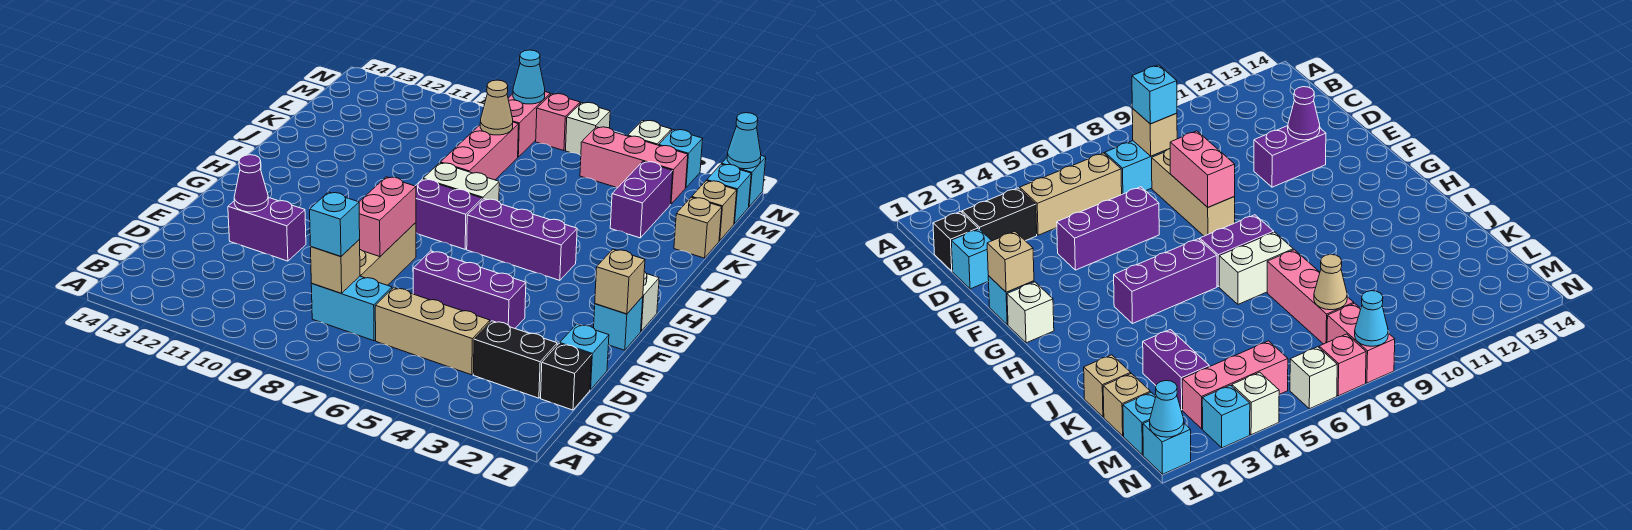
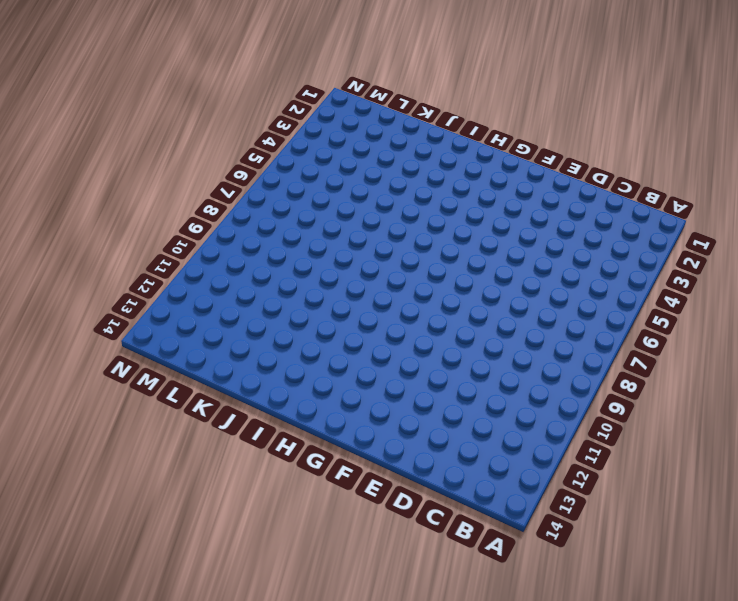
none -> black brick C1 level 1
none -> black brick C2:C3 level 1
none -> tan brick C4:C6 level 1
none -> cyan brick C7:C8 level 1

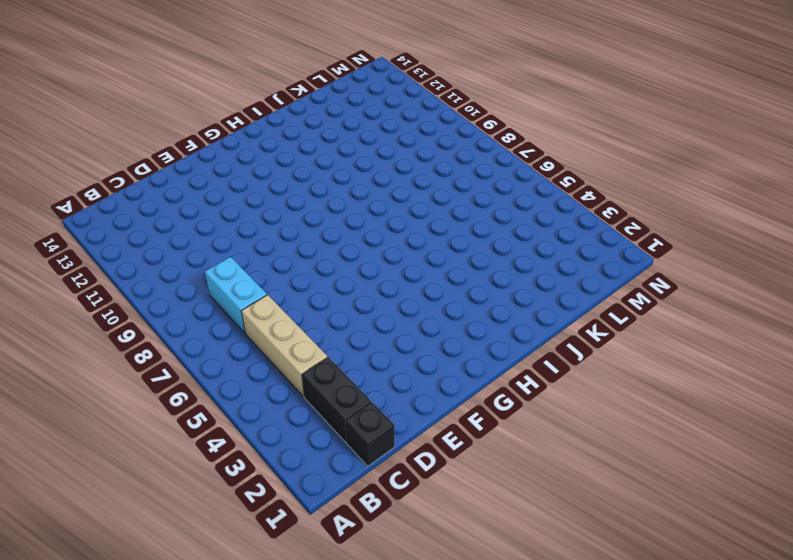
none -> cyan brick D1 level 1
none -> tan brick D8:F8 level 1
none -> purple brick E4:E6 level 1
none -> purple brick E11:E12 level 1

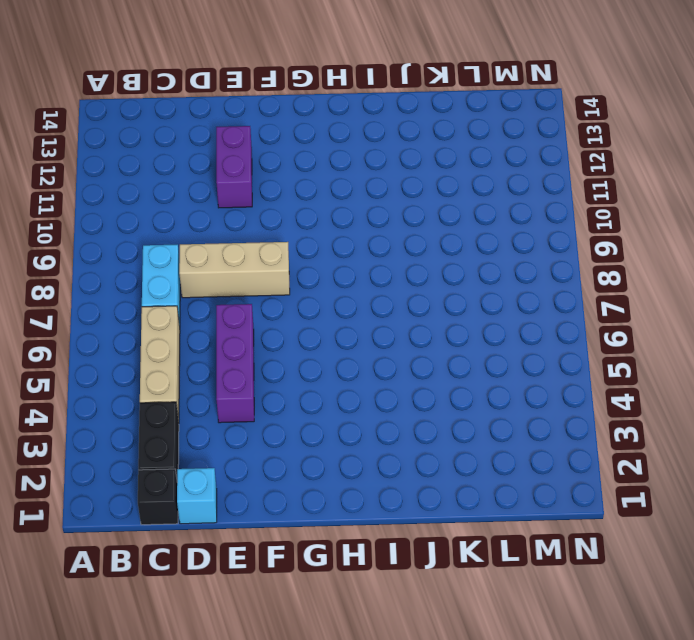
none -> cyan brick F1 level 1
none -> white brick G1 level 1
none -> purple brick H4:H6 level 1
none -> purple brick H7:H8 level 1

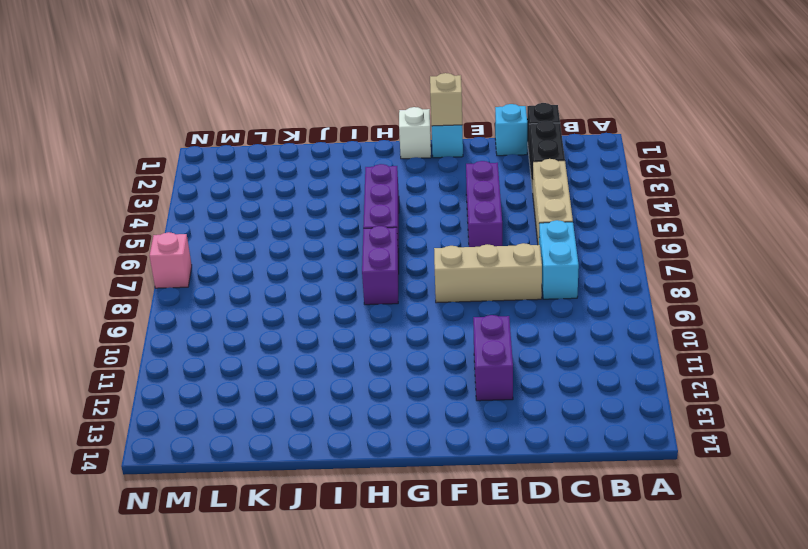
none -> white brick I7:I8 level 1
none -> pink brick J8:L8 level 1
none -> tan brick K1 level 1
none -> purple brick K3:L3 level 1

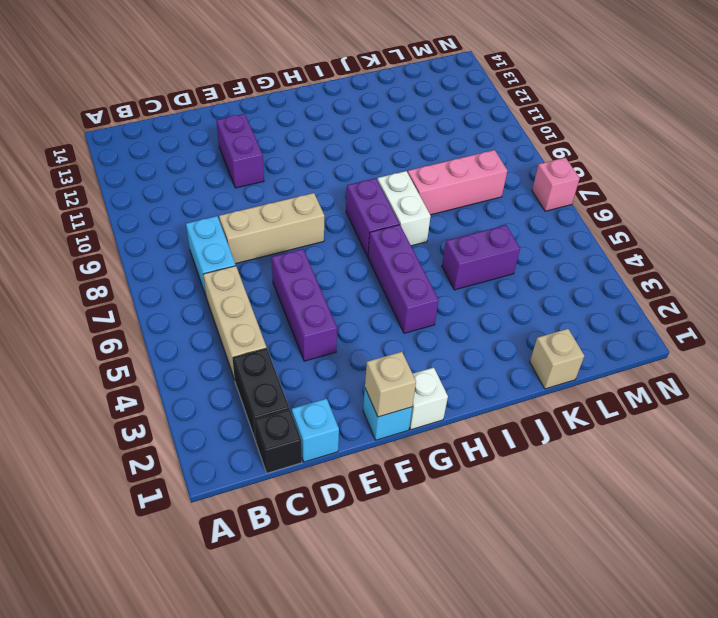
purple brick J5:K5 level 1 -> purple brick K3:L3 level 1
none -> tan brick L1 level 1
none -> cyan brick M1 level 1
none -> pink brick M3:M5 level 1
none -> pink brick M8:N8 level 1

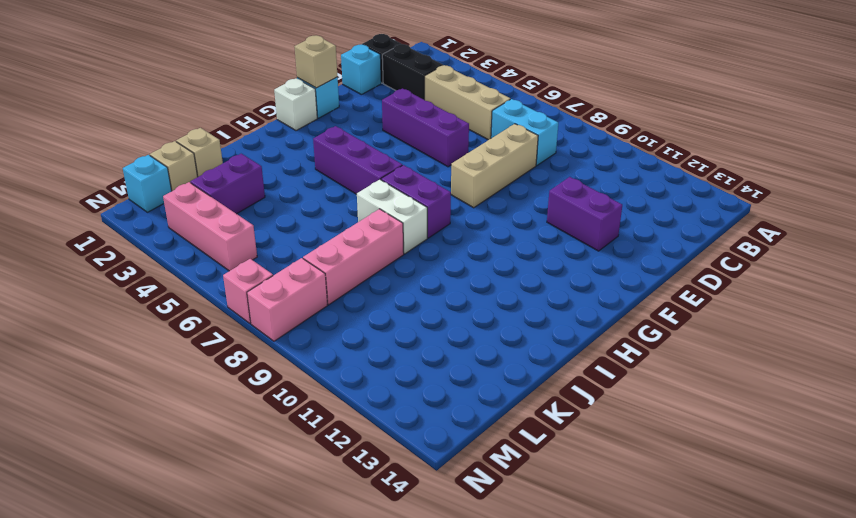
none -> cyan brick N1 level 1
none -> cyan brick N3 level 1
none -> white brick N4 level 1
none -> white brick N6 level 1

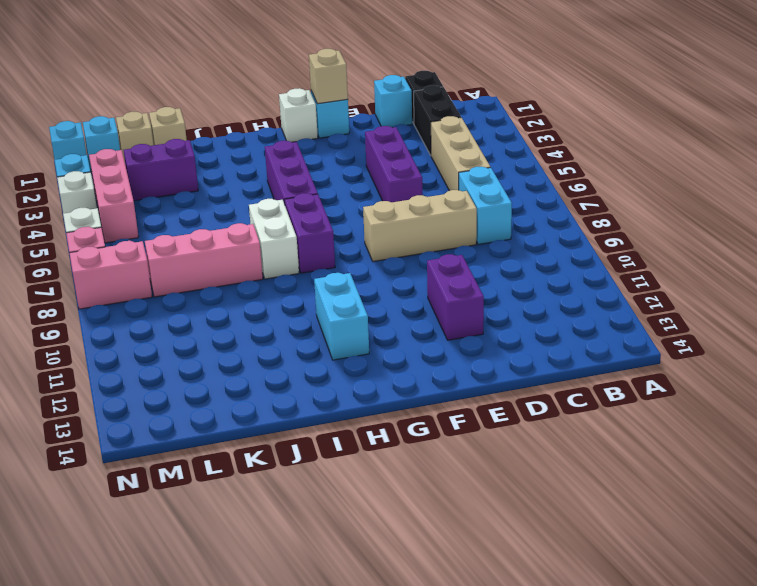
cyan brick H11:H12 level 1 -> none
none -> tan brick C8 level 2
none -> pink brick E8:F8 level 2
none -> purple cone E12 level 2
none -> tan cone L8 level 2

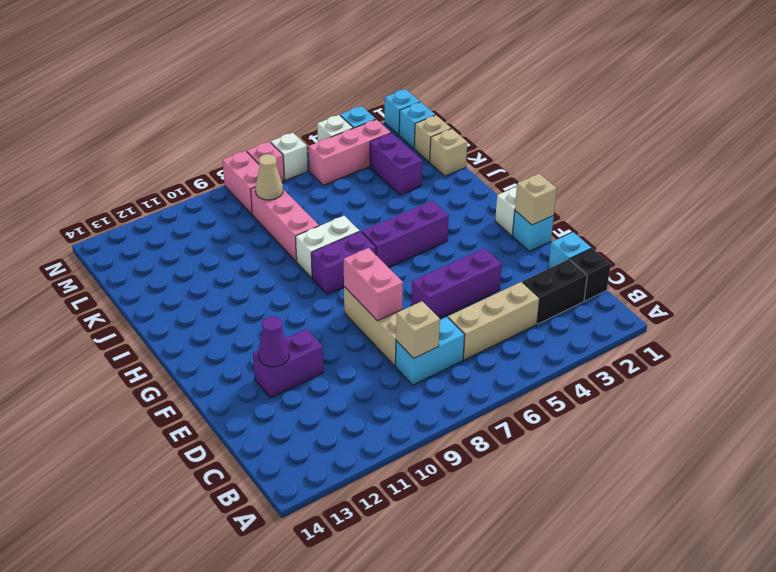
none -> cyan cone N1 level 2
none -> cyan cone N8 level 2
none -> cyan brick C8 level 3

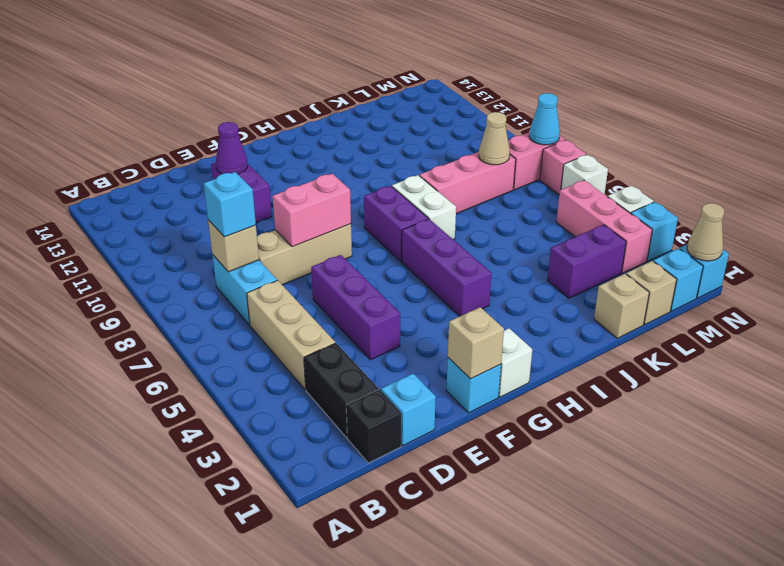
tan cone N1 level 2 -> cyan cone N1 level 2

